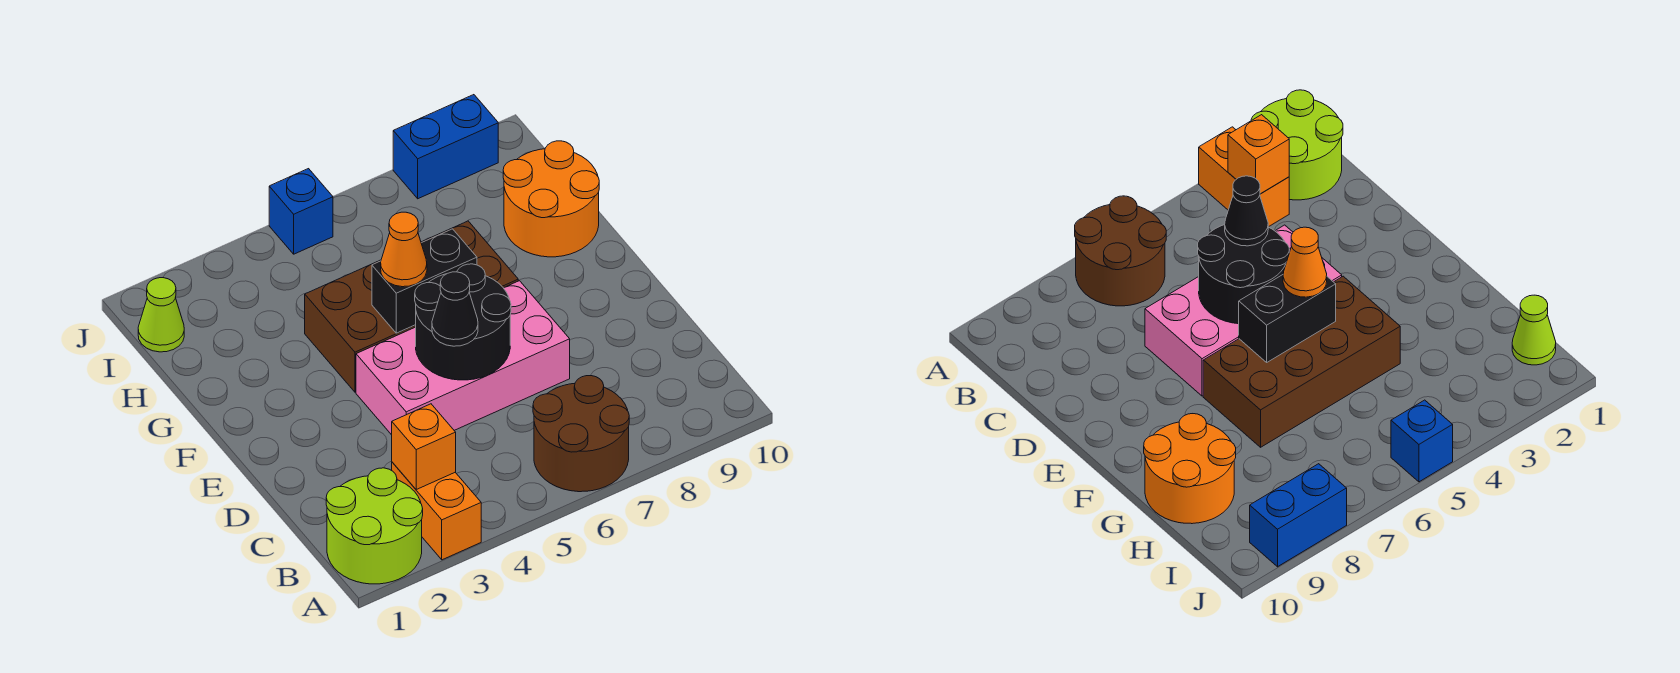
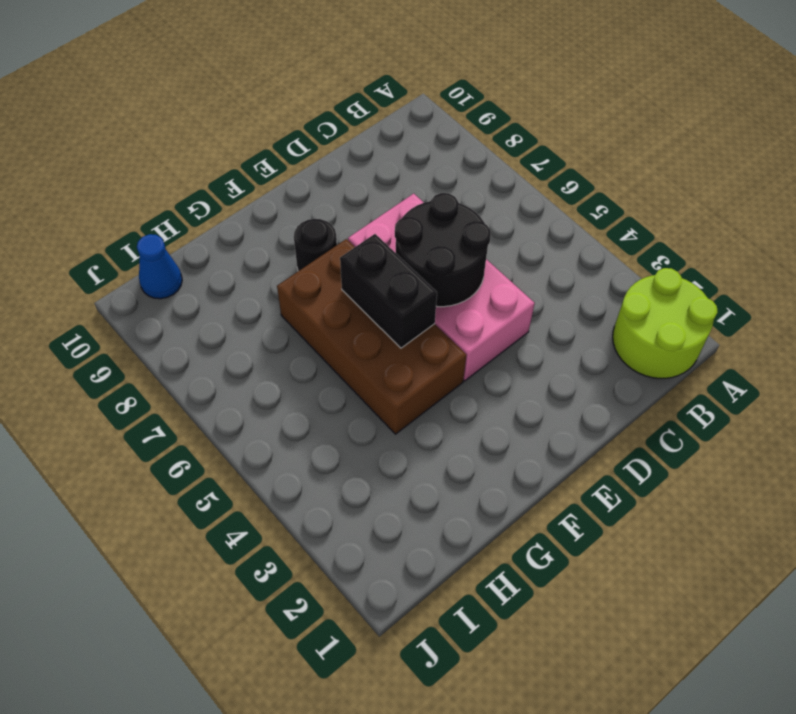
black round brick F8 level 1 -> none
blue cone I10 level 1 -> none
none -> orange brick A3:B3 level 1
none -> brown round brick A6:B7 level 1
none -> orange round brick G9:H10 level 1

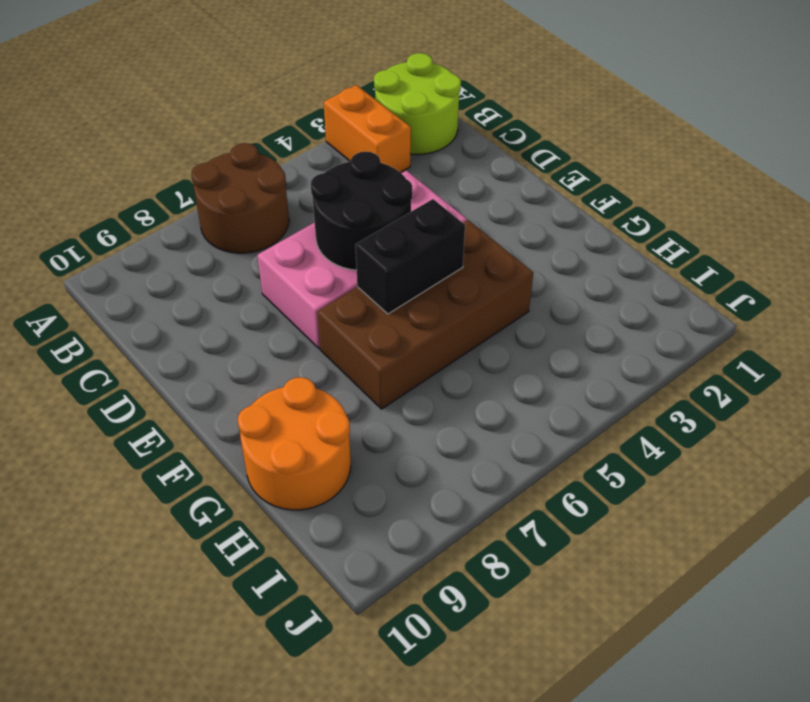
none -> lime cone I1 level 1
none -> blue brick J5 level 1
none -> blue brick J8:J9 level 1

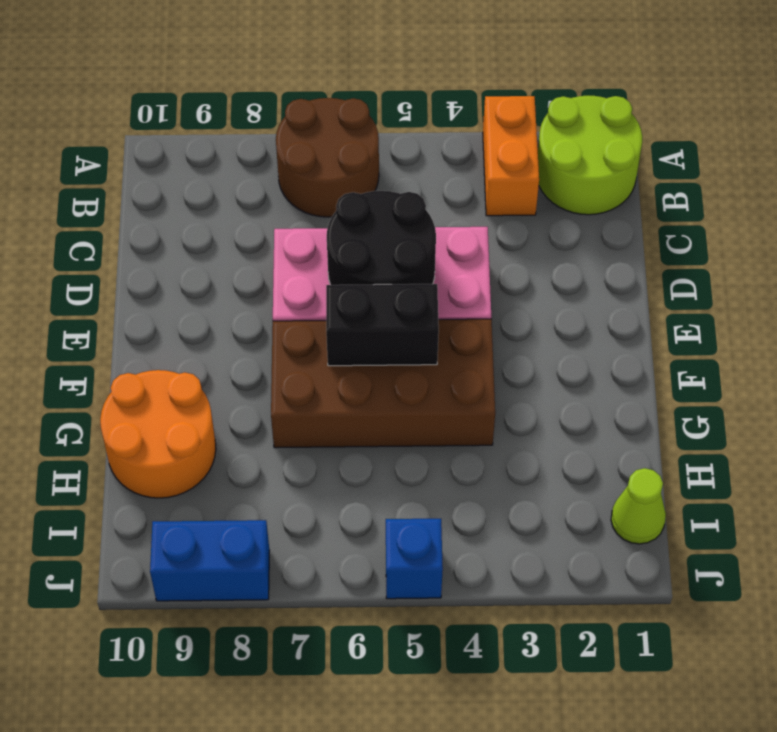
none -> orange brick B3 level 2
none -> black cone D5 level 3
none -> orange cone F5 level 3

